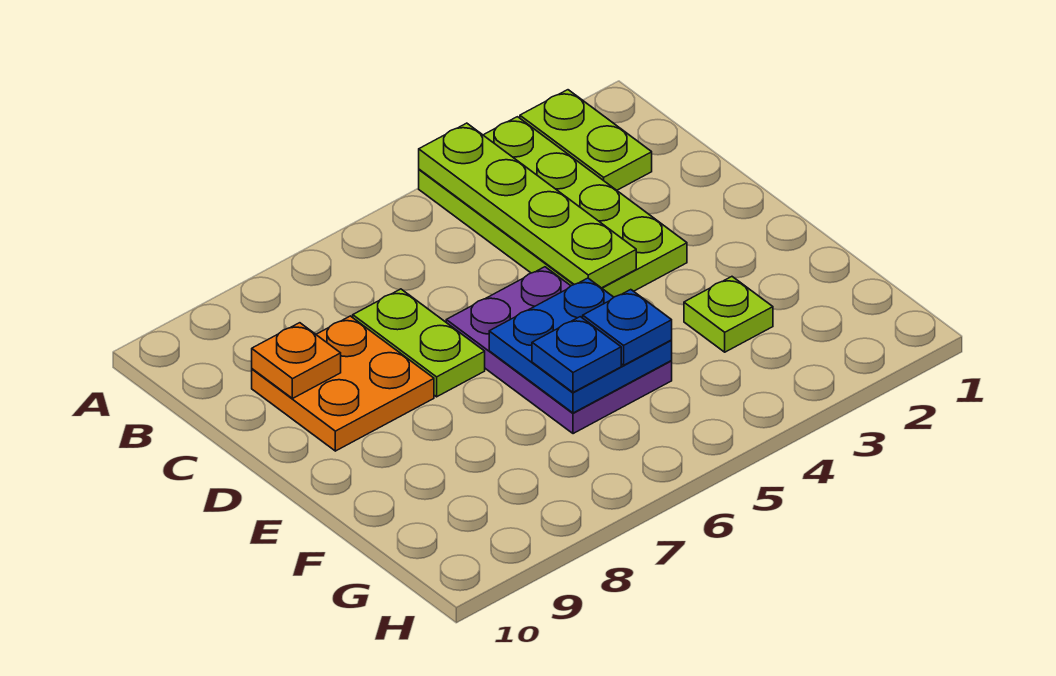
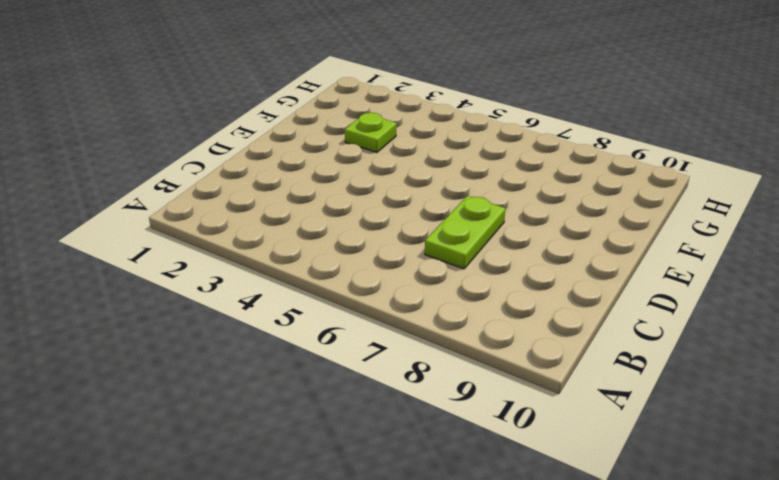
none -> lime plate A2:B2 level 1
none -> lime plate A3:D4 level 1

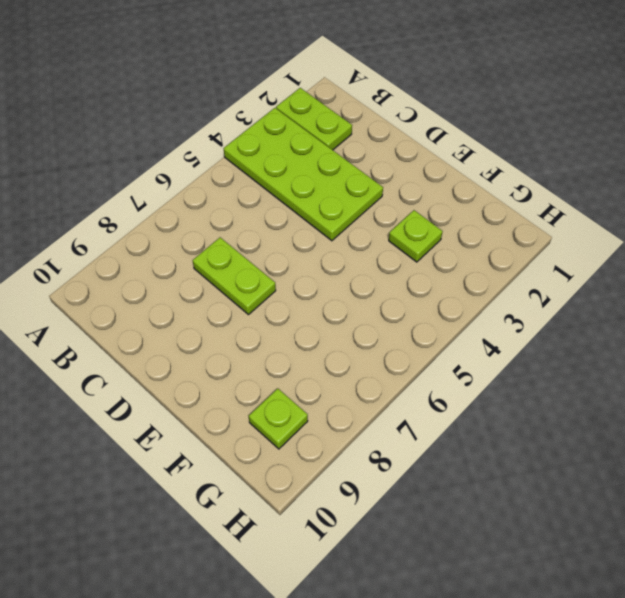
lime plate G9 level 1 -> none
none -> orange plate C8:D9 level 1
none -> purple plate D5:F6 level 1

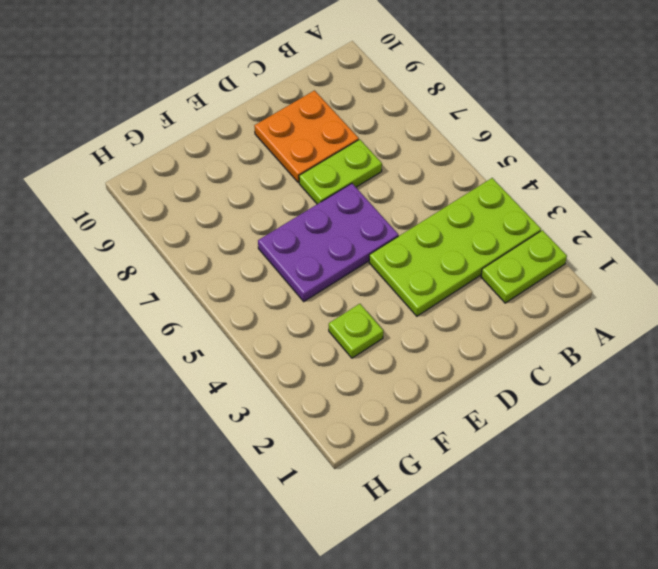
none -> lime plate A4:D4 level 2
none -> orange plate C9 level 2

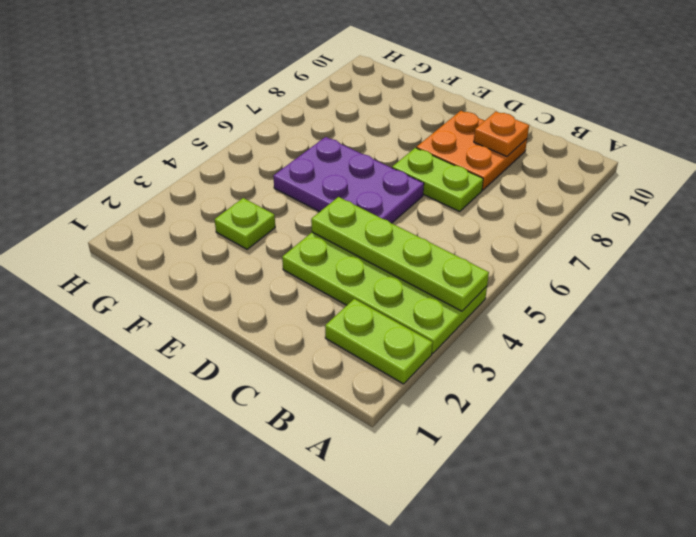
none -> blue plate E5:F6 level 2
none -> blue plate F5 level 3

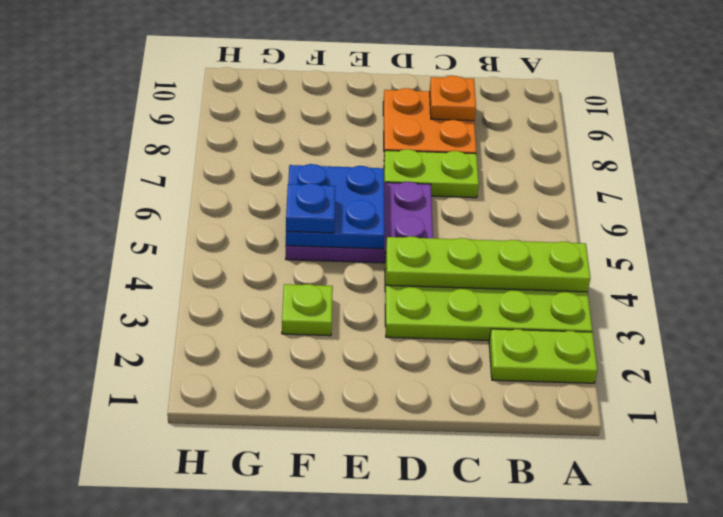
none -> blue plate F6 level 3

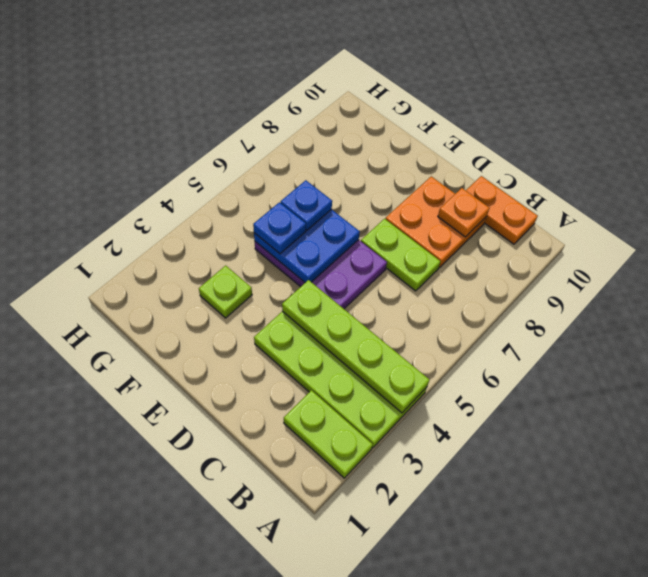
orange plate B10:C10 level 1 -> none

